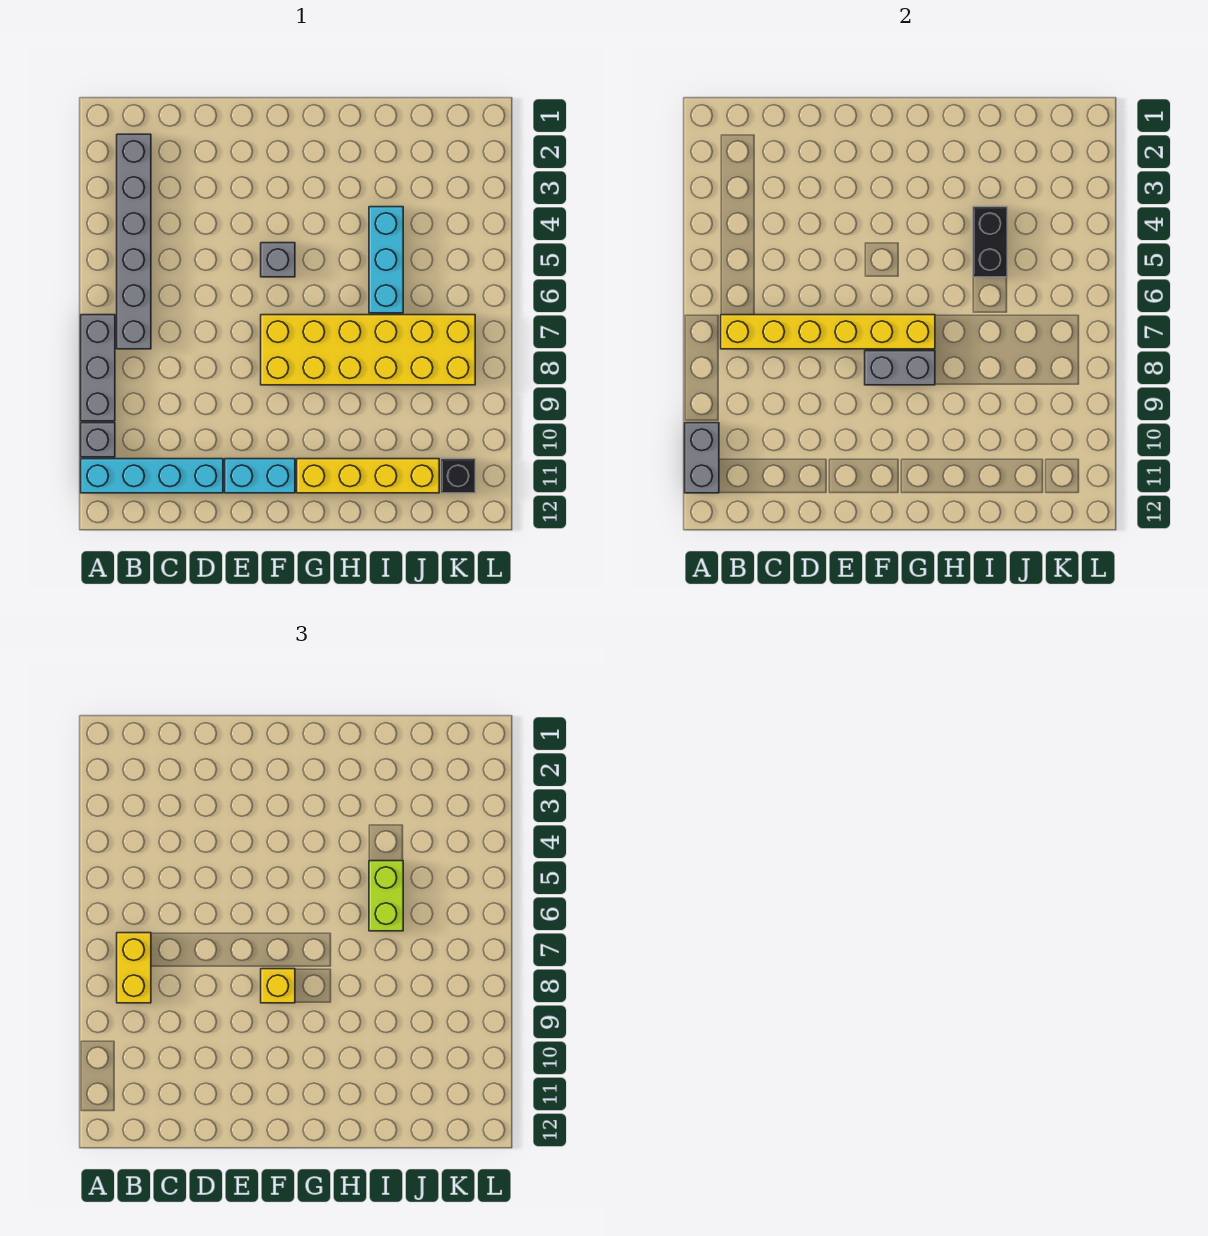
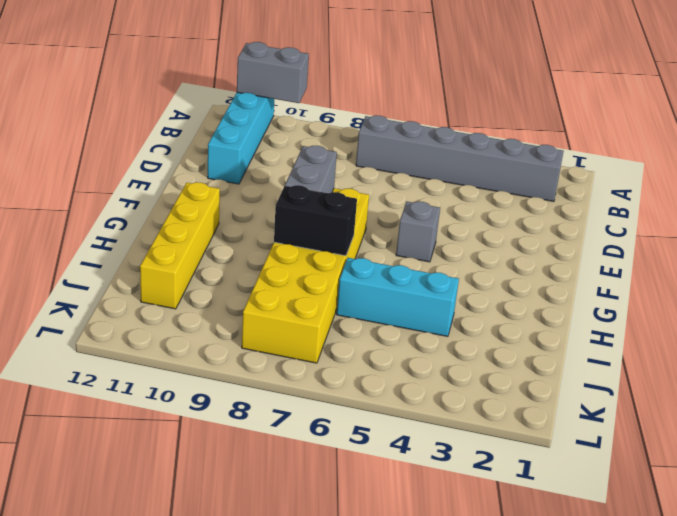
black brick H7:H8 level 2 -> black brick I4:I5 level 2
none -> grey brick A7:A9 level 1
none -> grey brick A10 level 1
none -> cyan brick E11:F11 level 1

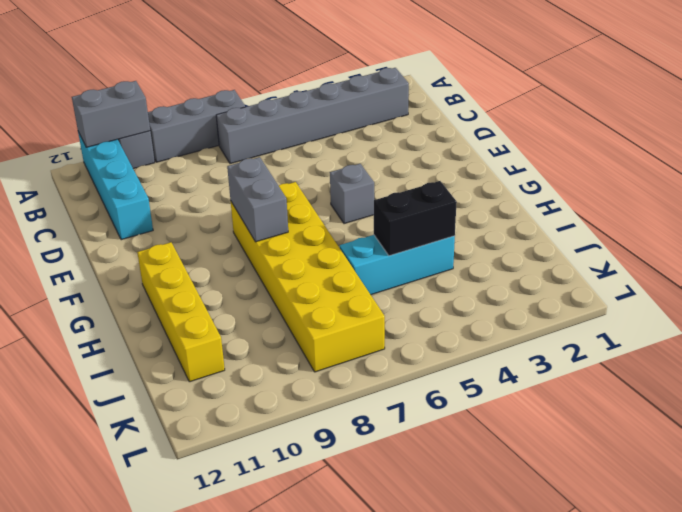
none -> cyan brick E11:F11 level 1
none -> black brick K11 level 1
none -> yellow brick B7:G7 level 2

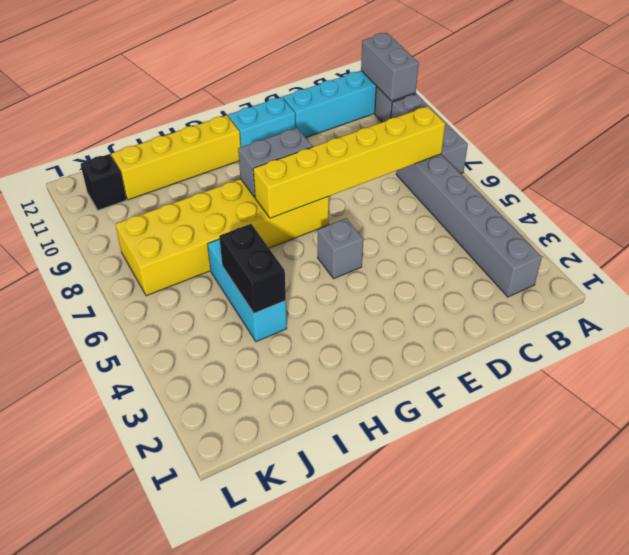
none -> yellow brick B7:B8 level 3
none -> yellow brick F8 level 3
none -> lime brick I5:I6 level 3

